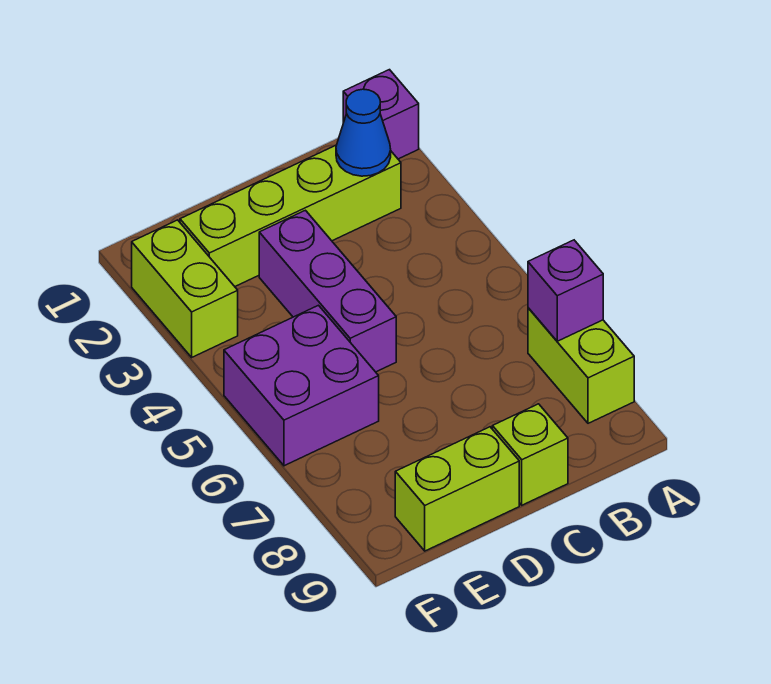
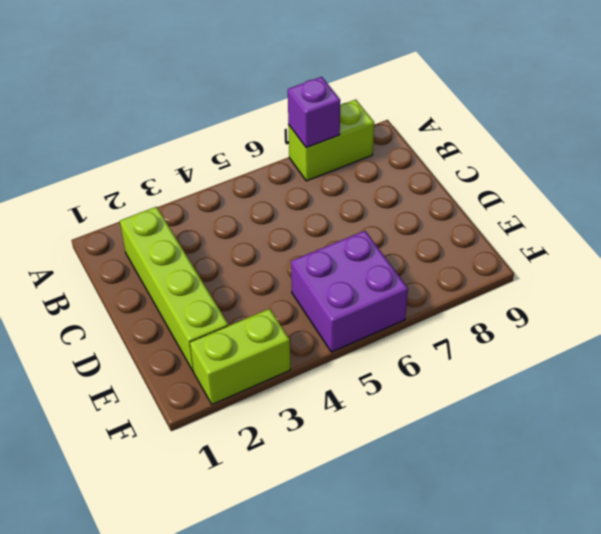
none -> purple brick A1 level 1
none -> lime brick C9 level 1

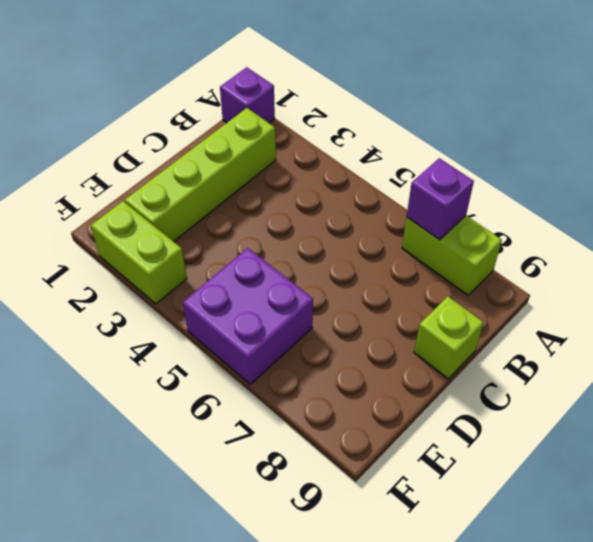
none -> purple brick D3:D5 level 1
none -> lime brick D9:E9 level 1

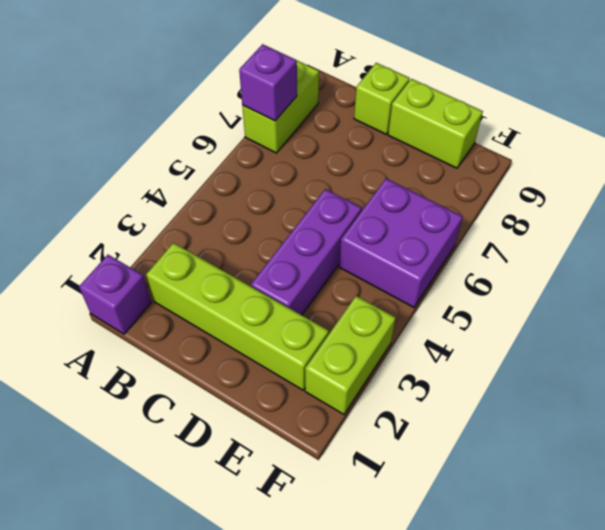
none -> blue cone B2 level 2

